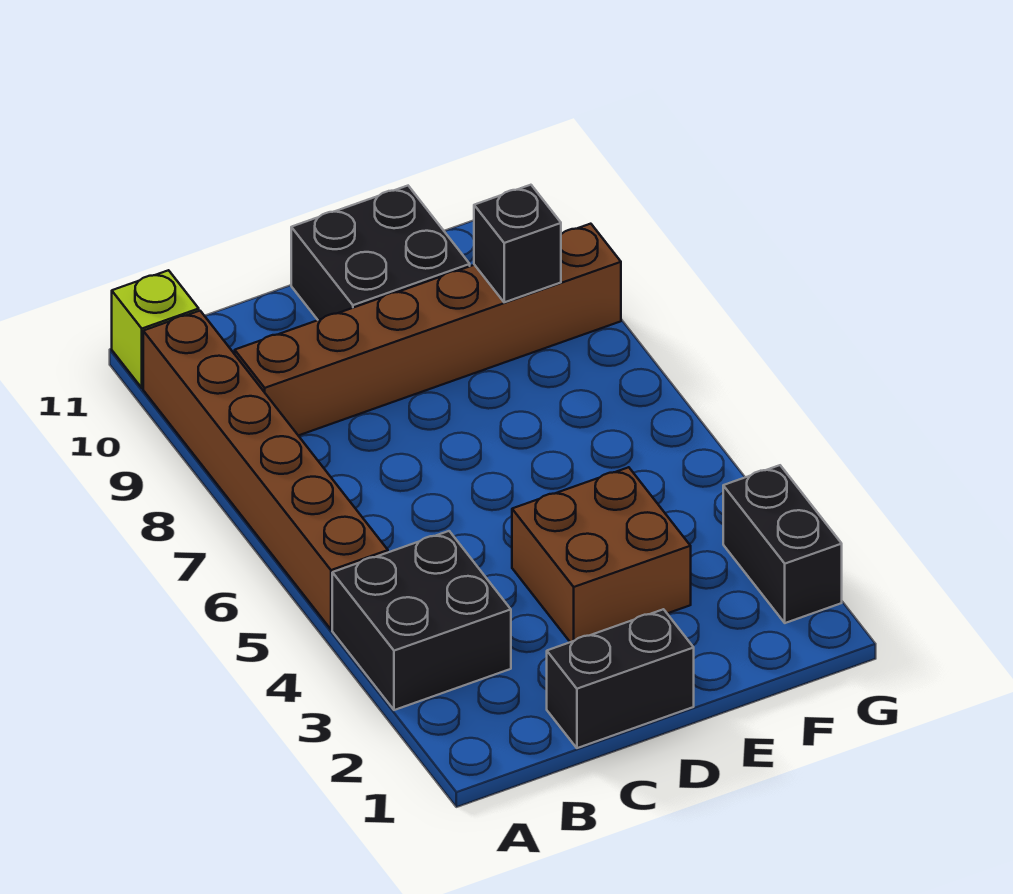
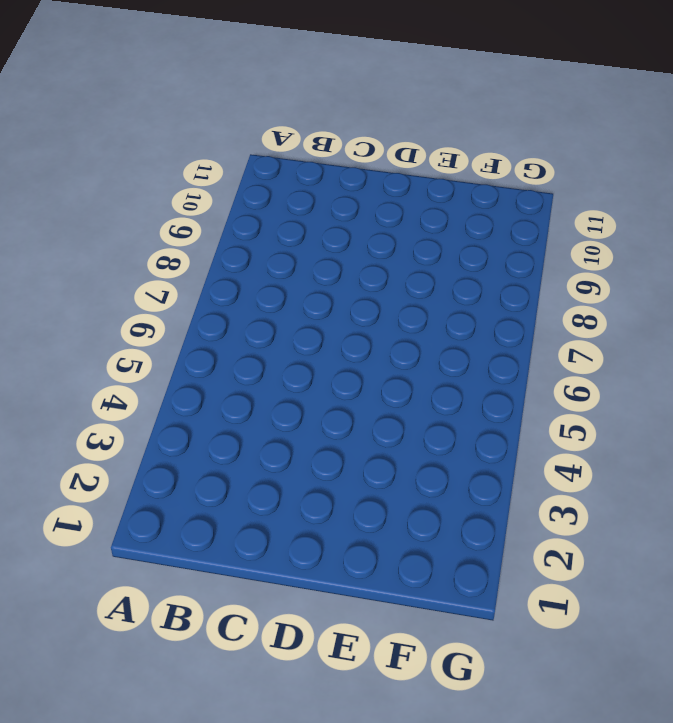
none -> black brick A3:B4 level 1
none -> brown brick A5:A10 level 1

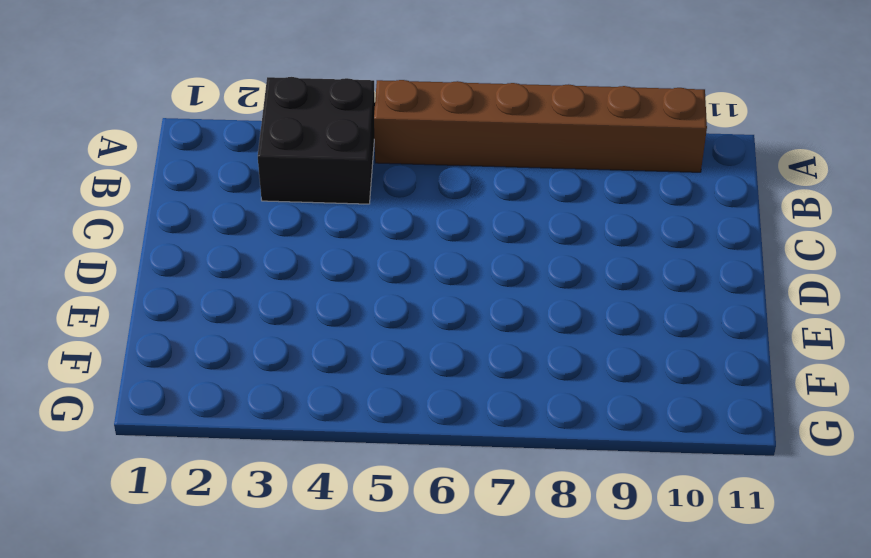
none -> lime brick A11 level 1
none -> brown brick B9:G9 level 1

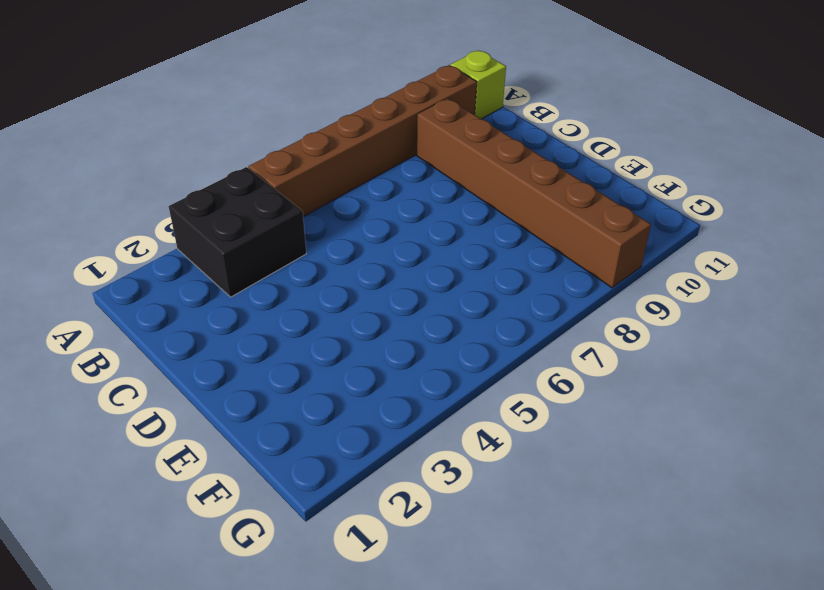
none -> black brick C1:D1 level 1
none -> brown brick D3:E4 level 1

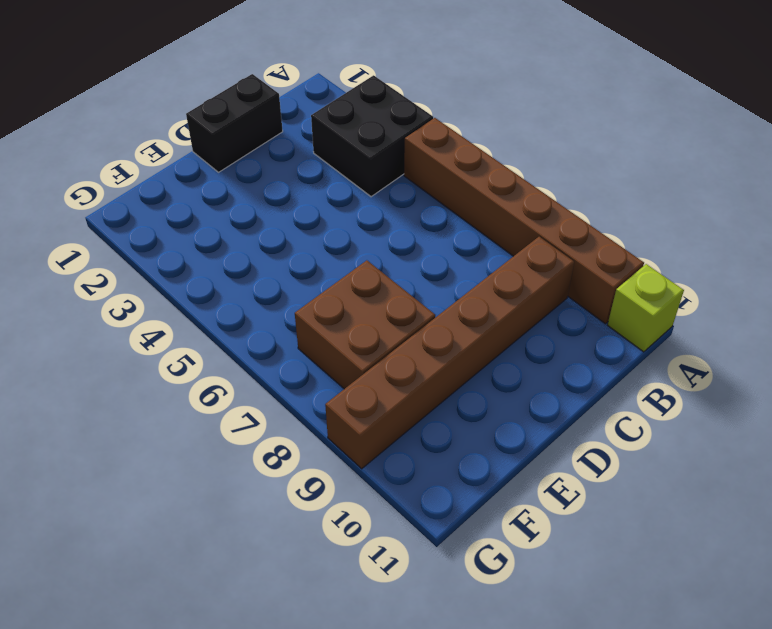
brown brick E7:F8 level 1 -> brown brick D3:E4 level 1
none -> black brick D10:E11 level 1
none -> black brick G2:G3 level 1

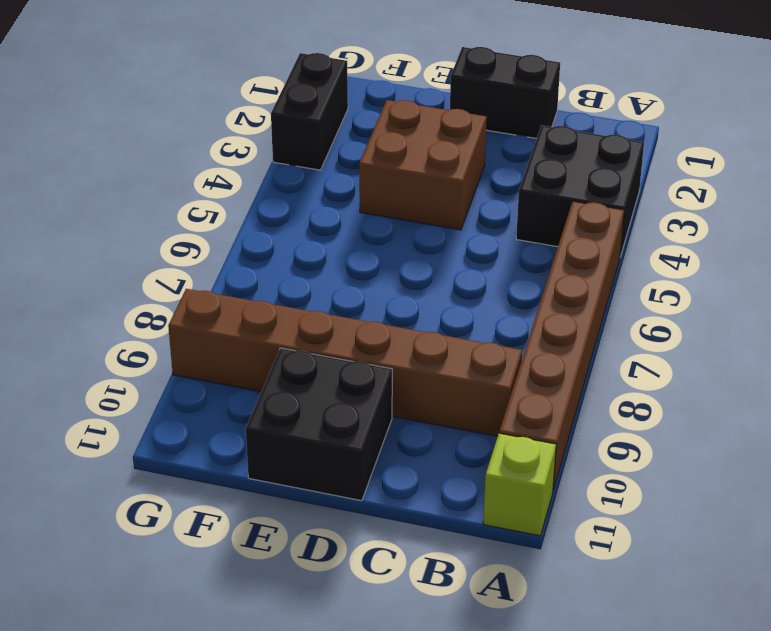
none -> black brick F9 level 2

